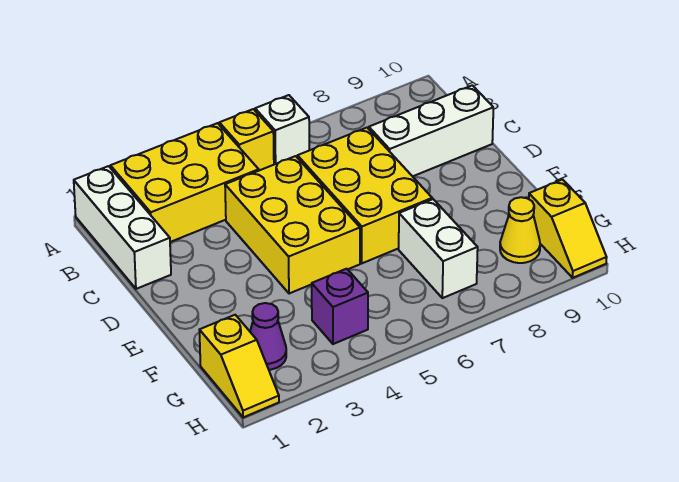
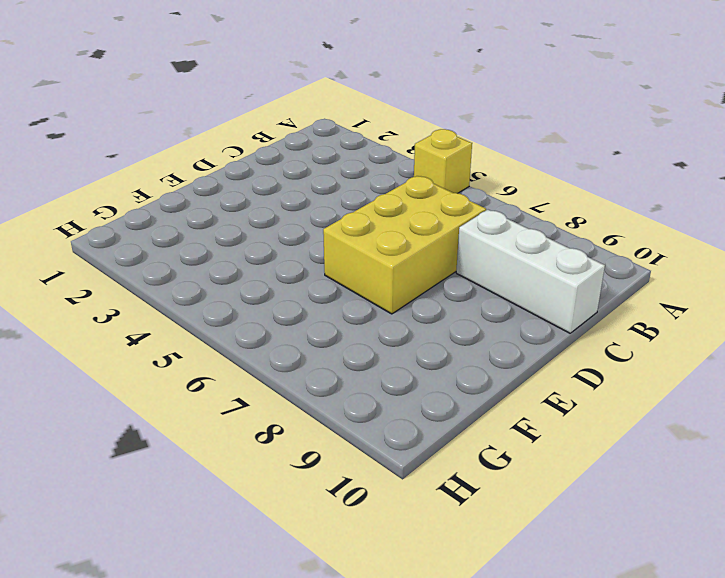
none -> white brick A1:C1 level 1
none -> yellow brick A2:B4 level 1
none -> white brick A6 level 1

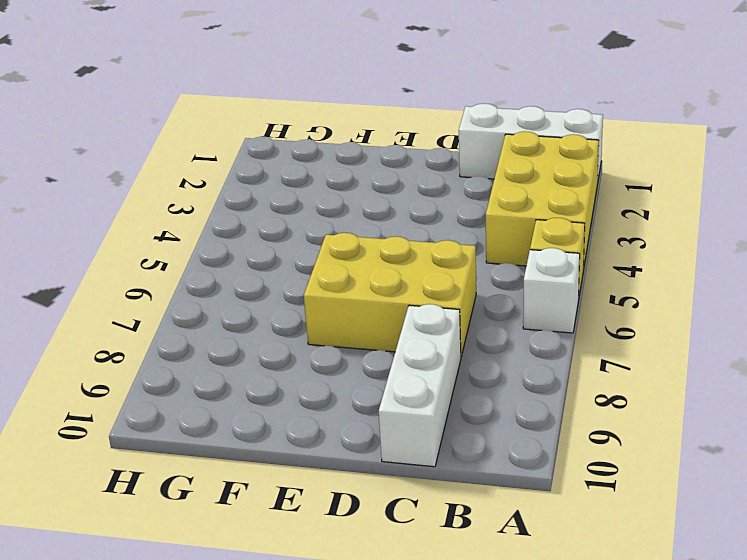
none -> yellow brick C4:E5 level 1
none -> white brick F7:G7 level 1
none -> yellow slope G1:H1 level 1 top G

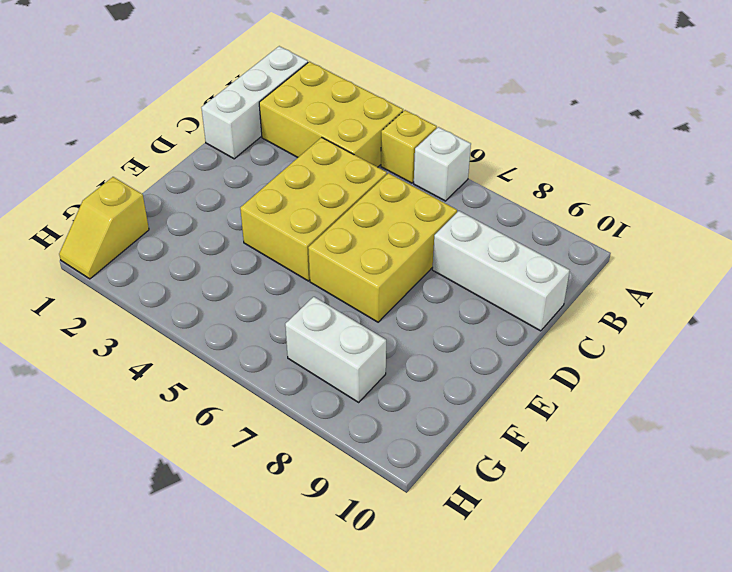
white brick G7:G8 level 1 -> white brick F7:G7 level 1
none -> purple cone G2 level 1
none -> purple brick G4 level 1
none -> yellow cone G9 level 1

